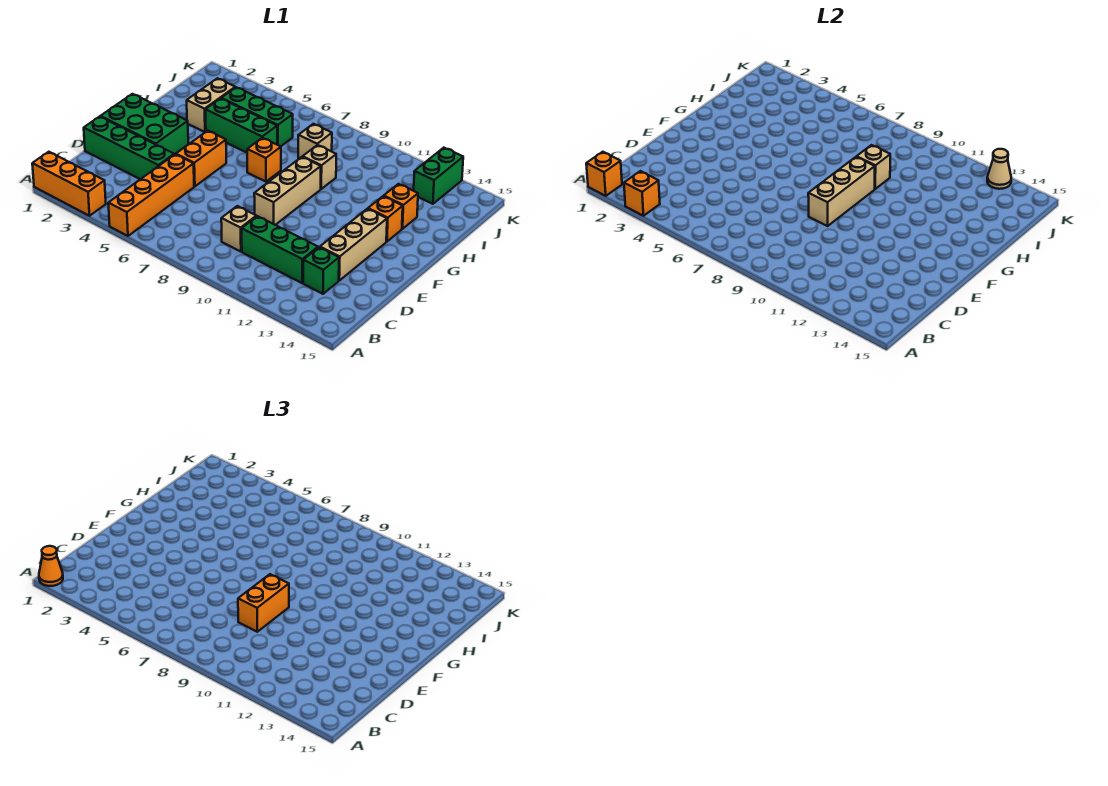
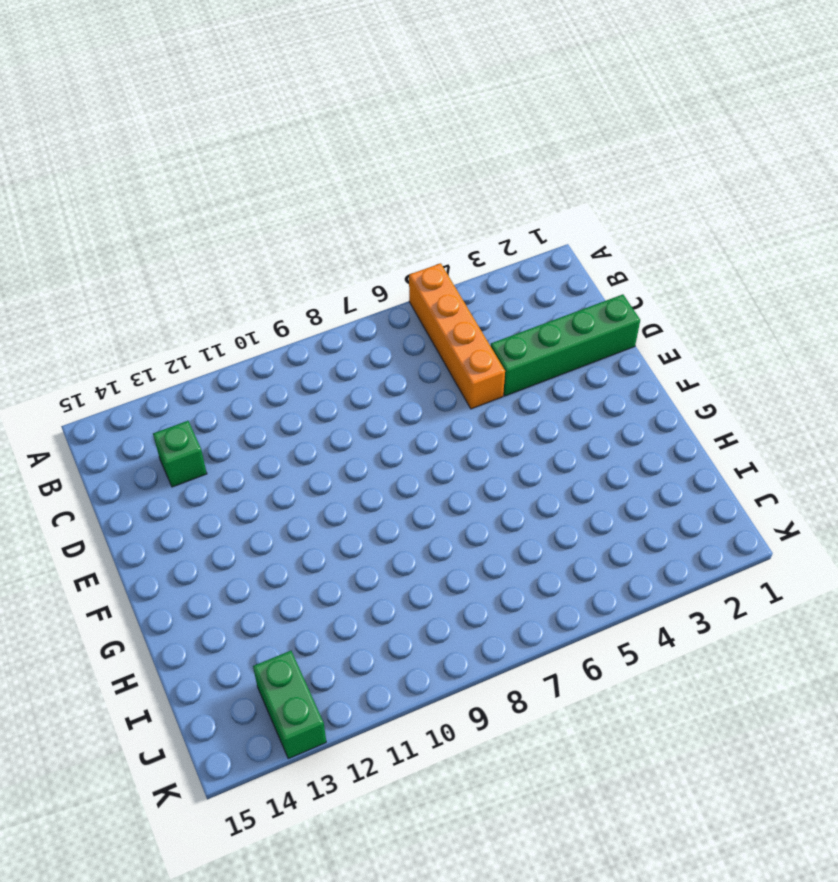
none -> orange brick A1:A3 level 1
none -> tan brick C9 level 1
none -> green brick C10:C12 level 1

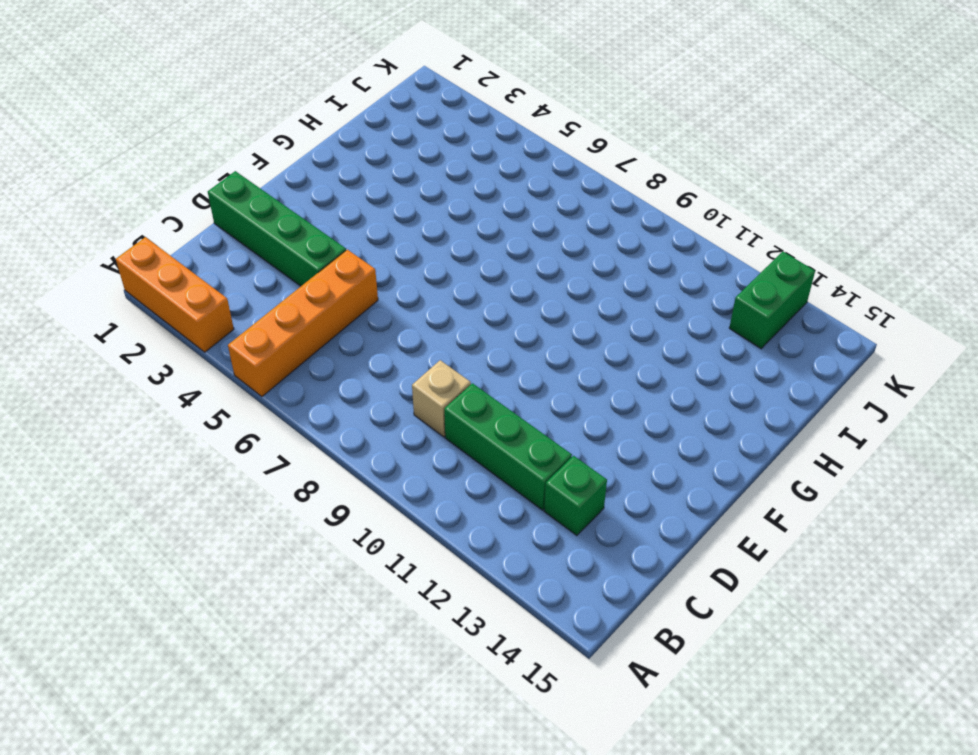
none -> tan brick D13:F13 level 1
none -> green brick E1:F3 level 1
none -> orange brick E5:F5 level 1

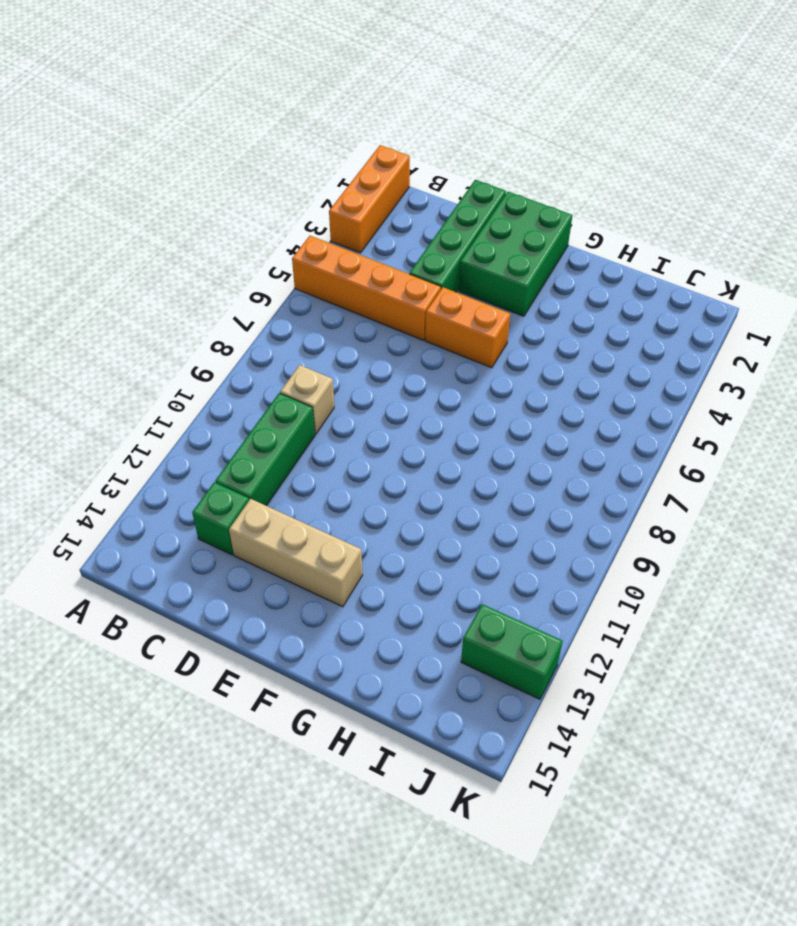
none -> tan brick E9:G9 level 1
none -> orange brick G7 level 1
none -> orange brick G13 level 1

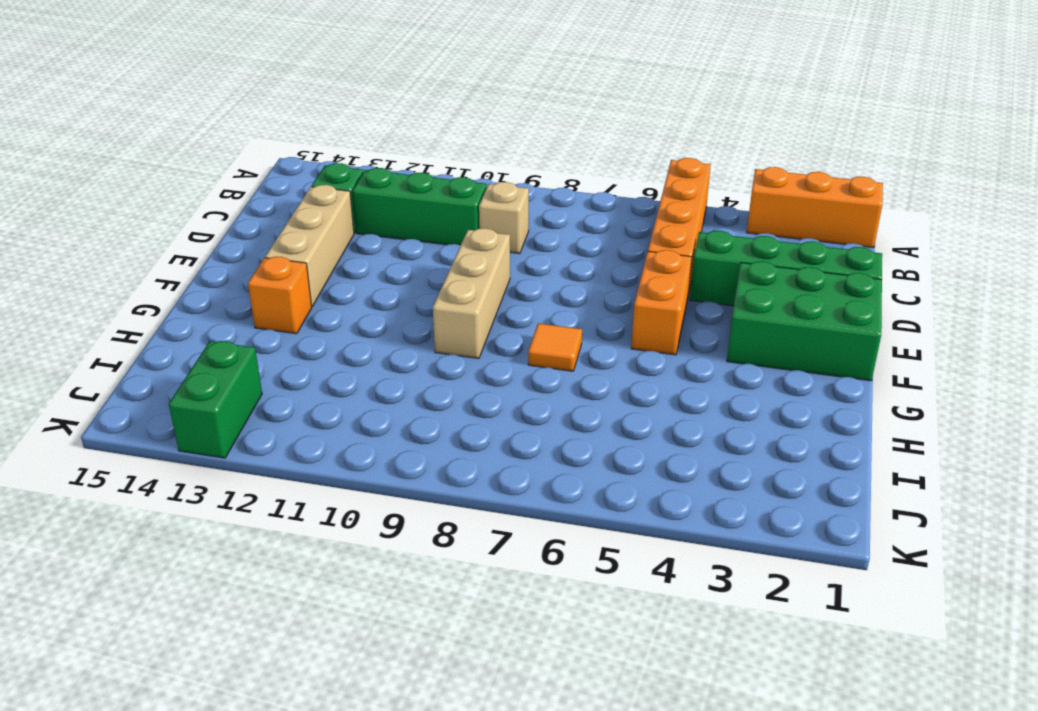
orange tile G7 level 1 -> orange brick G7 level 1
none -> tan brick H3:I3 level 1
none -> green brick H4:H6 level 1
none -> tan brick H9 level 1

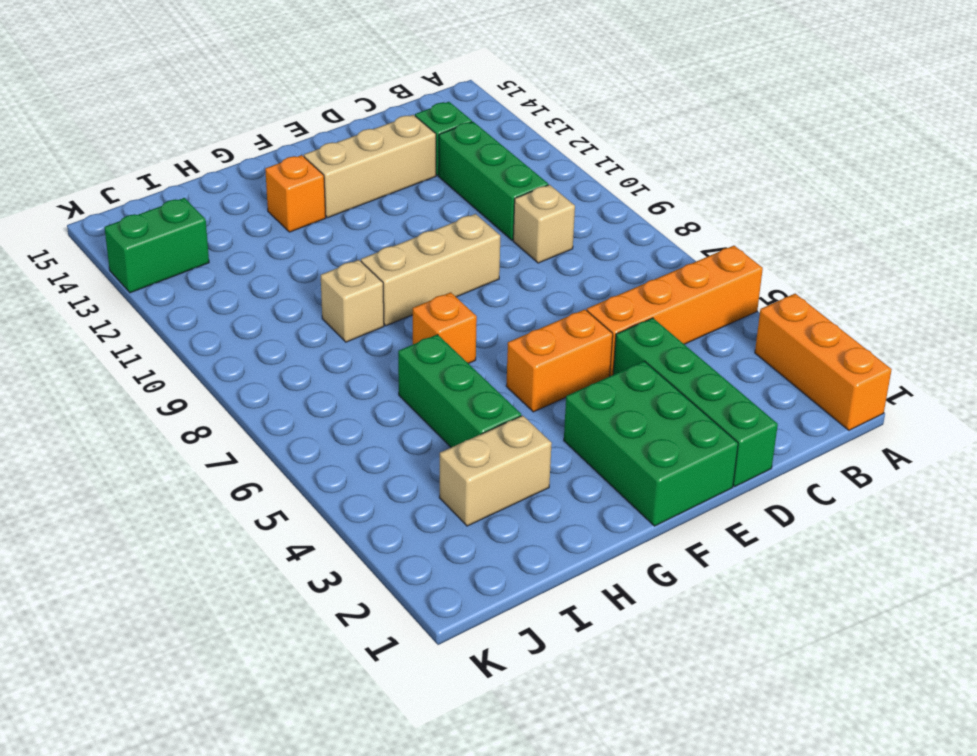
none -> orange brick H13 level 1
none -> green brick I4:I6 level 1
none -> tan brick I8 level 1

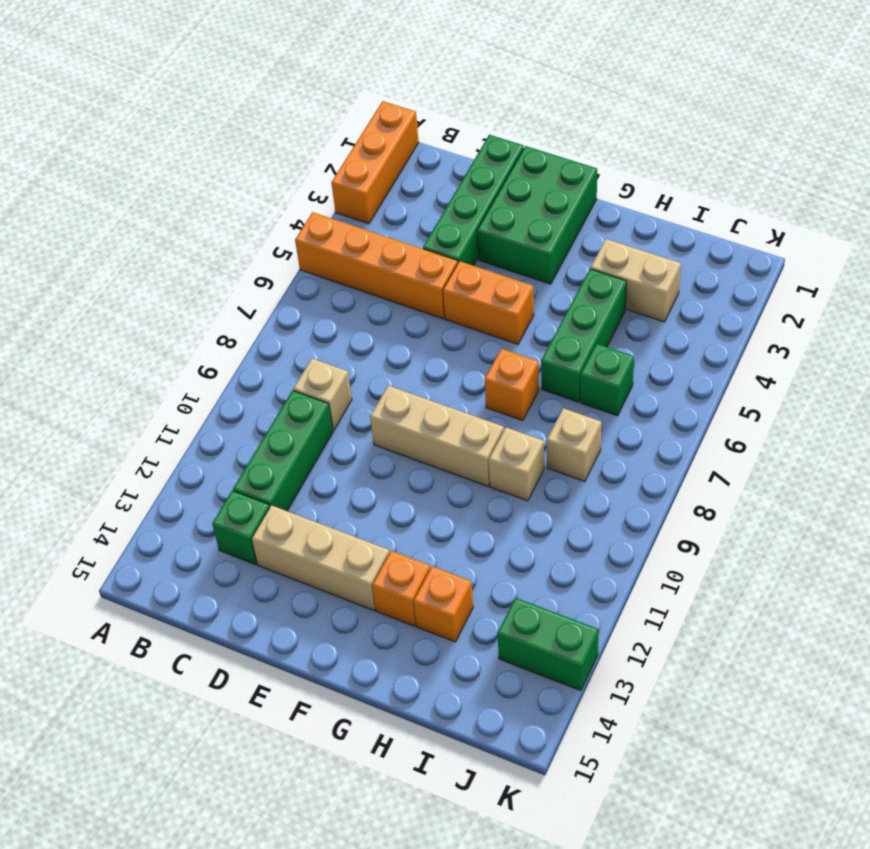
green brick I6 level 1 -> green brick I4:I6 level 1
none -> orange brick A1 level 2
none -> orange brick A3 level 2
none -> tan brick E9:G9 level 2

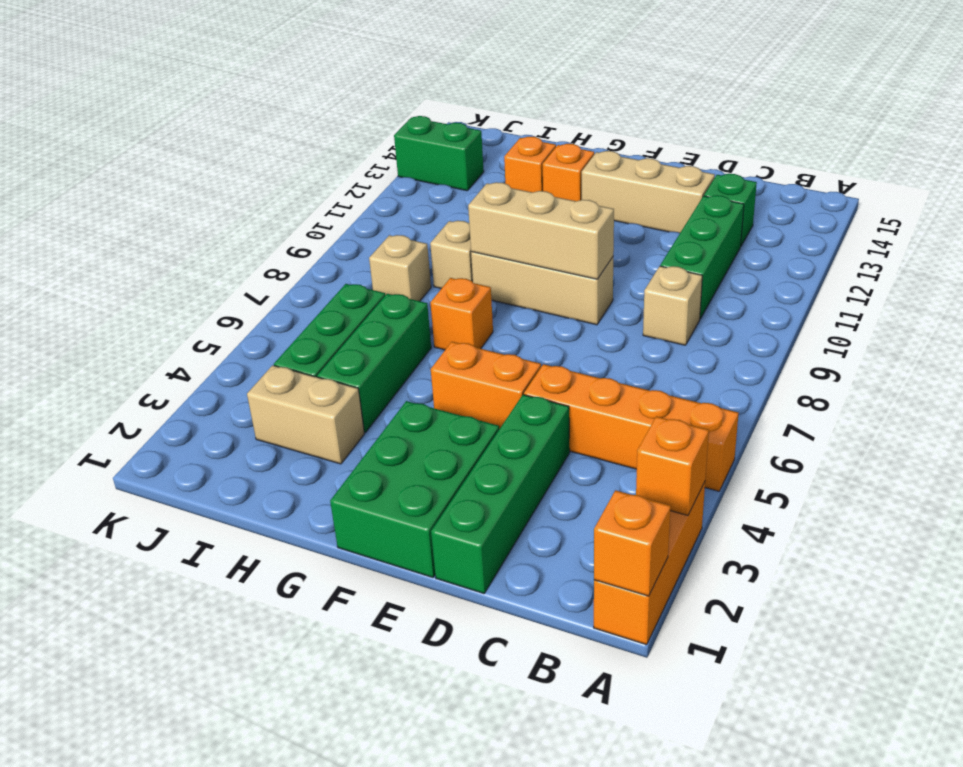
none -> tan brick H9 level 2
none -> tan cone K13 level 2
none -> orange cone A1 level 3

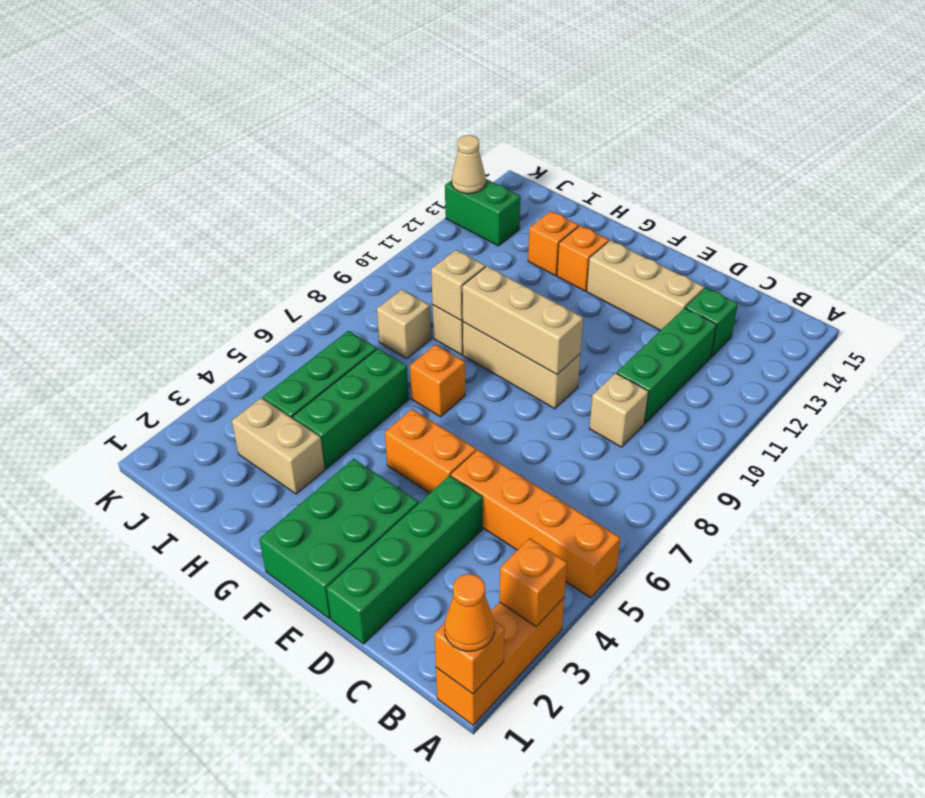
none -> orange brick D9:E9 level 3

